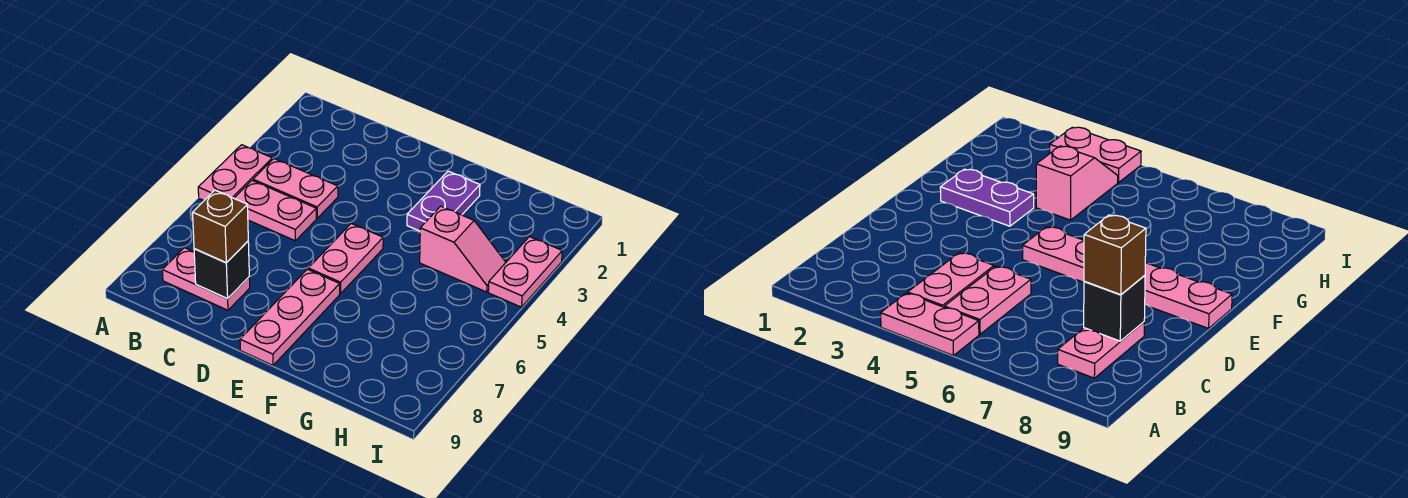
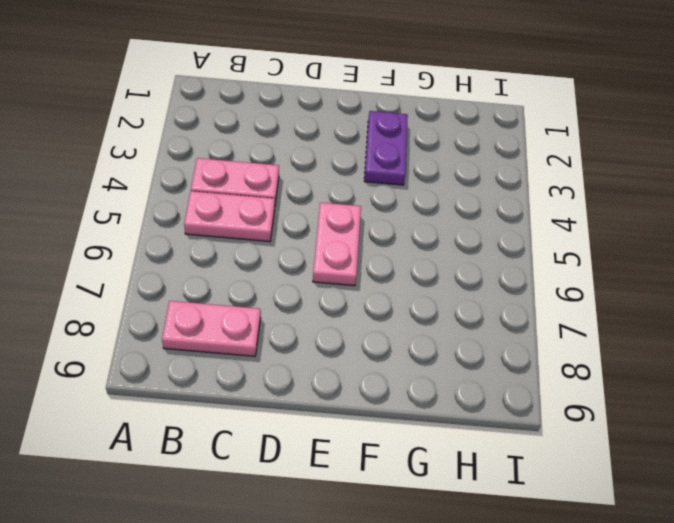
none -> pink plate A4:A5 level 1
none -> pink plate E7:E9 level 1

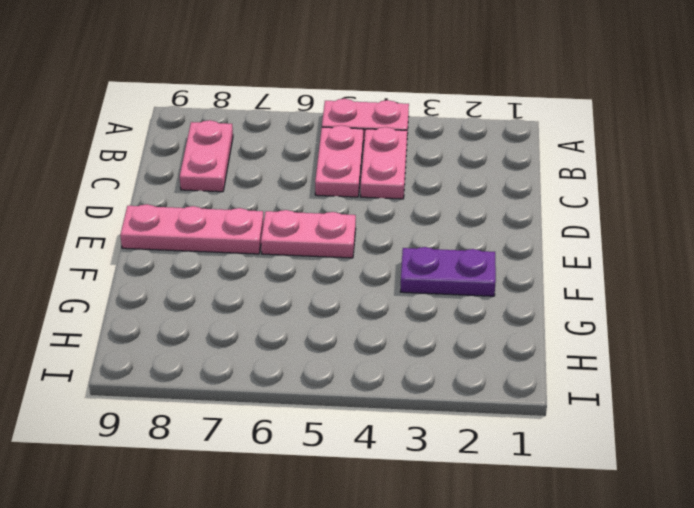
none -> pink slope G4:H4 level 1 top G
none -> pink plate I3:I4 level 1

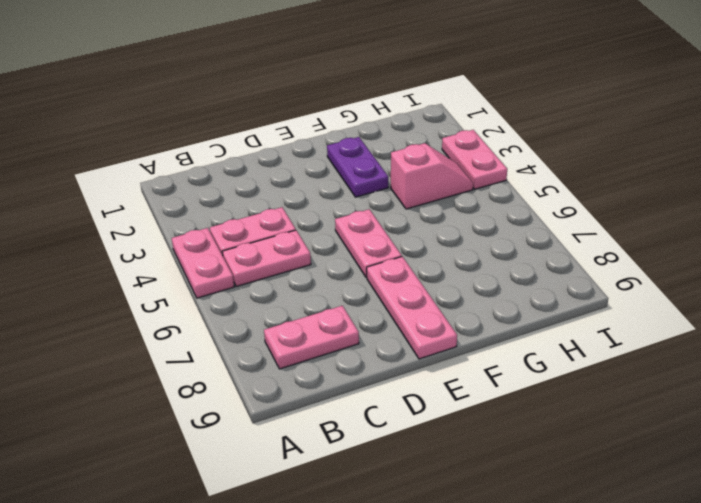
none -> black brick C8 level 2
none -> brown brick C8 level 3

